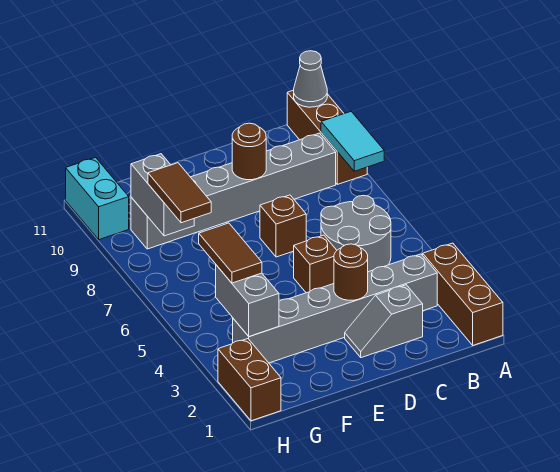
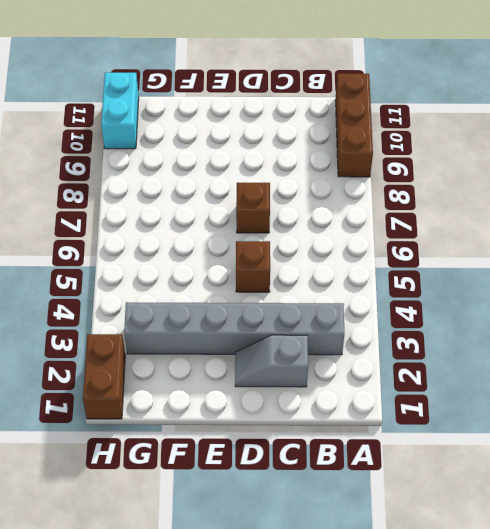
none -> brown brick A1:A3 level 1
none -> grey round brick B5:C6 level 1
none -> grey brick B9:G9 level 1

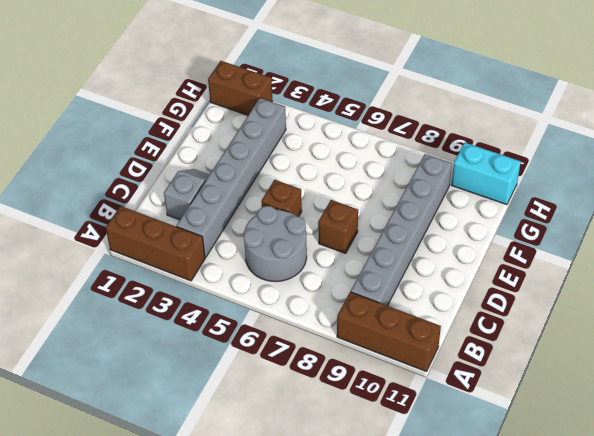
none -> cyan tile A8:A9 level 2
none -> grey cone A11 level 2
none -> brown round brick D3 level 2

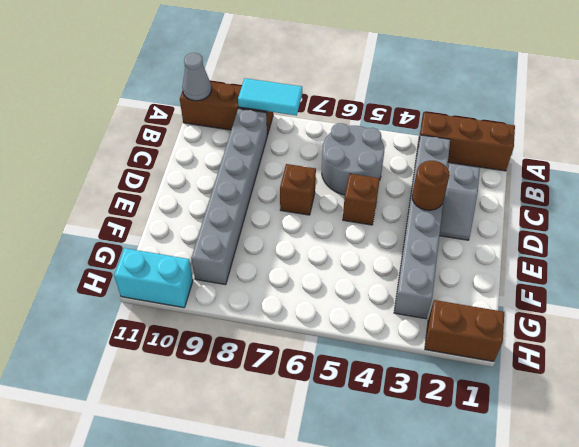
none -> brown round brick D9 level 2
none -> grey brick G3:G4 level 2
none -> grey brick G8:G9 level 2

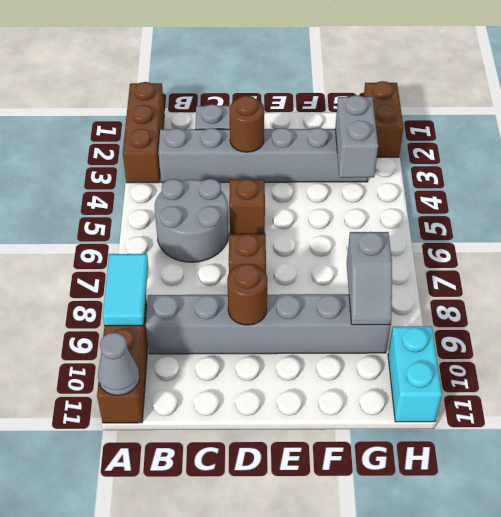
grey slope G8:G9 level 2 top 8 -> grey brick G8:G9 level 2
none -> brown tile G4:G5 level 3
none -> brown tile G7:G8 level 3

